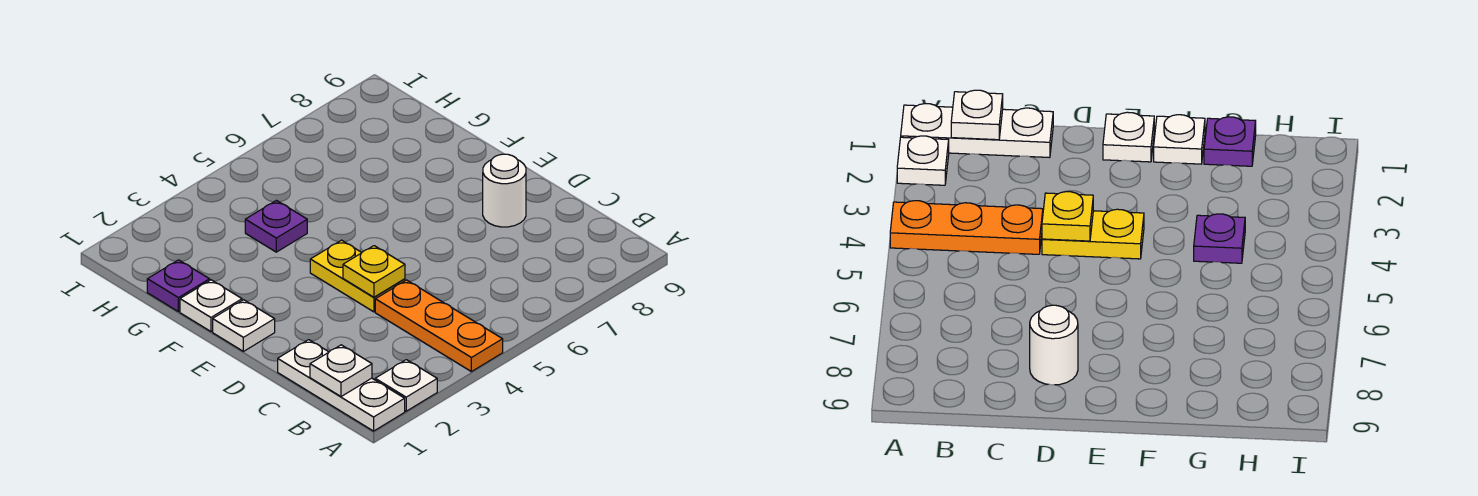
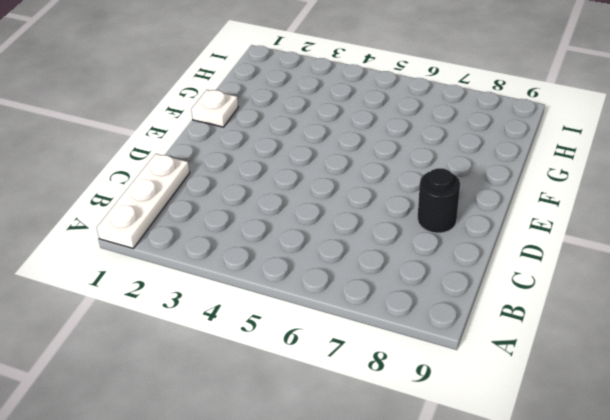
black round brick D8 level 1 -> white round brick D8 level 1
none -> white plate A2 level 1
none -> orange plate A4:C4 level 1

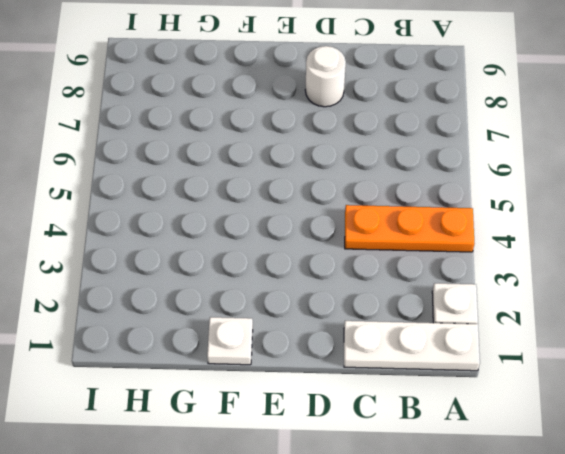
none -> yellow plate D4:E4 level 1
none -> white plate E1 level 1

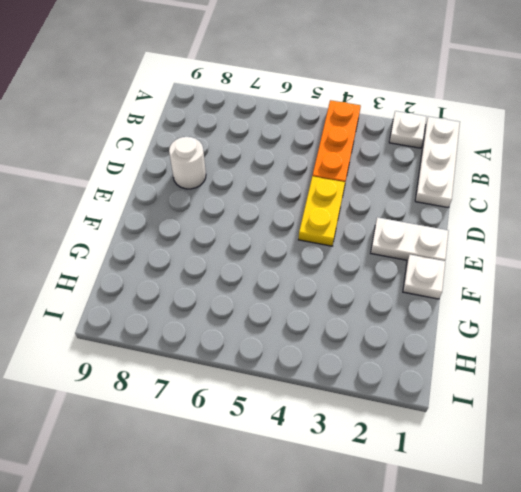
white plate E1:E2 level 1 -> white plate E1 level 1
none -> purple plate G1 level 1
none -> purple plate G4 level 1

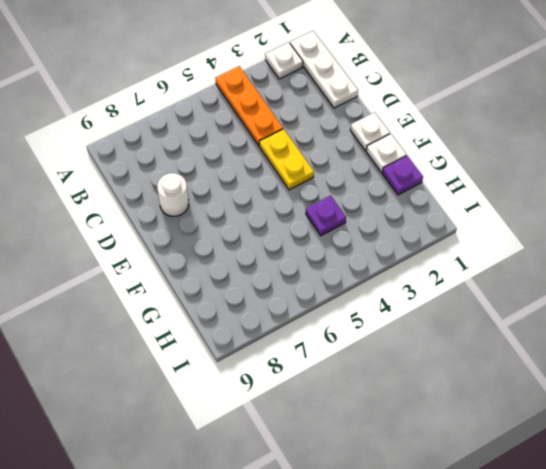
none -> white plate B1 level 2
none -> yellow plate D4 level 2

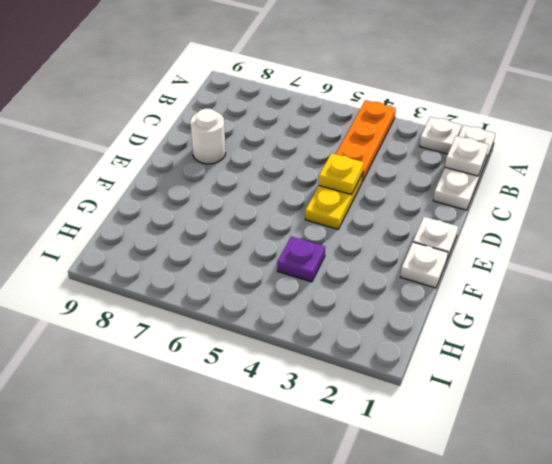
none -> purple plate G1 level 1

